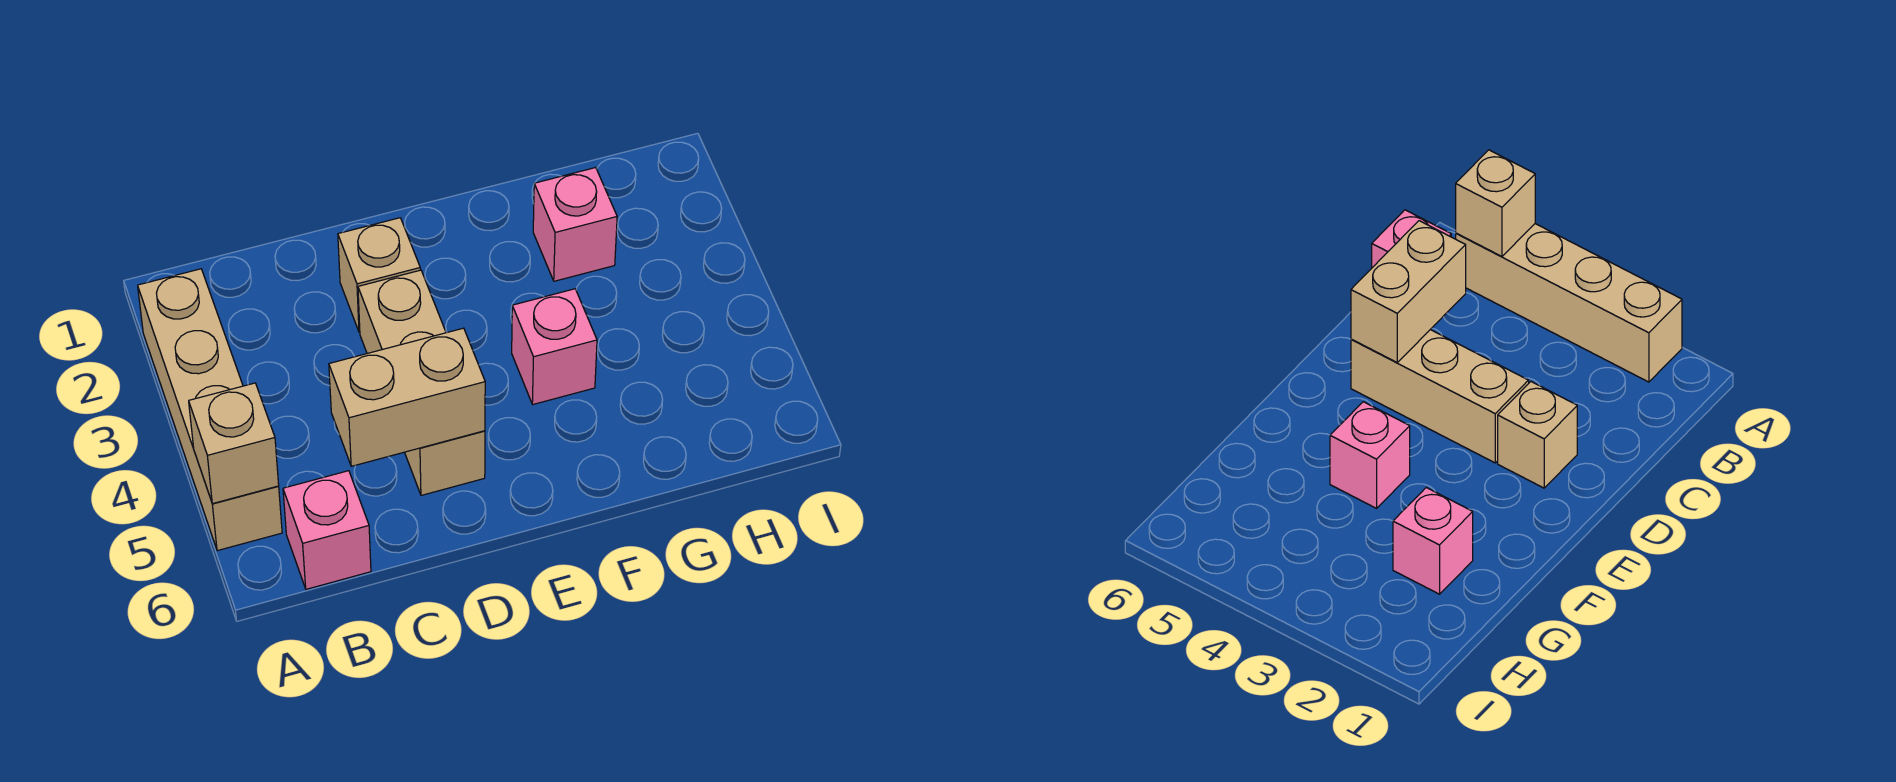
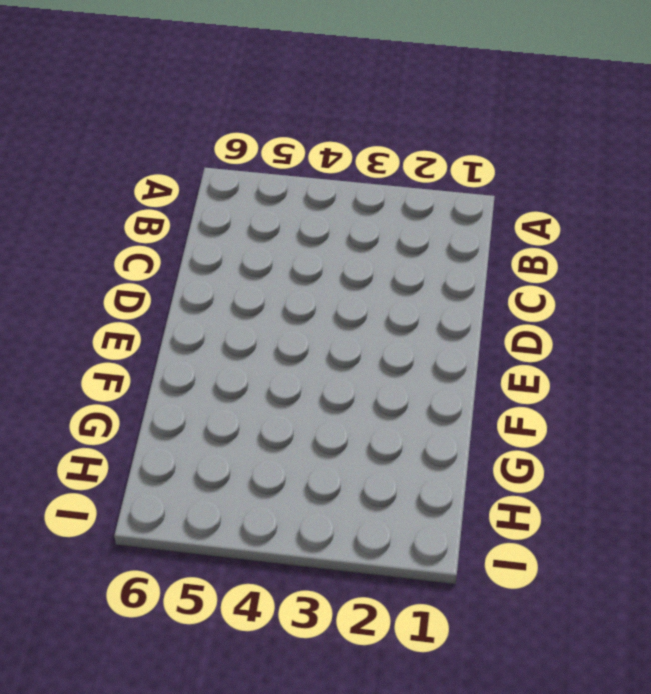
none -> tan brick A2:A5 level 1
none -> pink brick B6 level 1

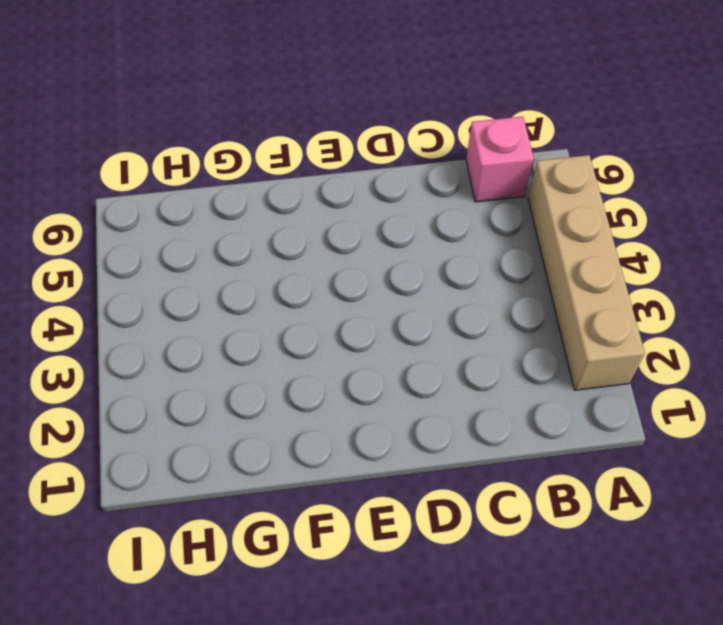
none -> tan brick D2 level 1
none -> tan brick D3:D5 level 1

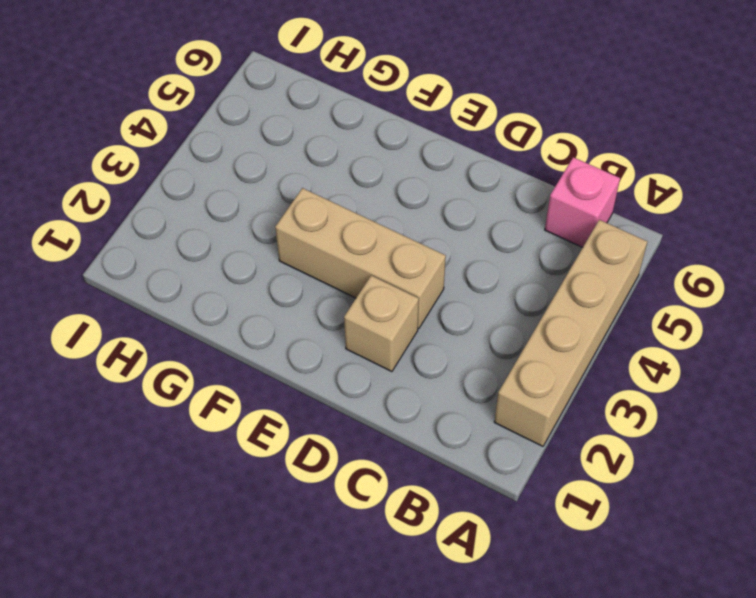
tan brick D3:F3 level 1 -> tan brick D3:D5 level 1
none -> pink brick F4 level 1
none -> pink brick G2 level 1

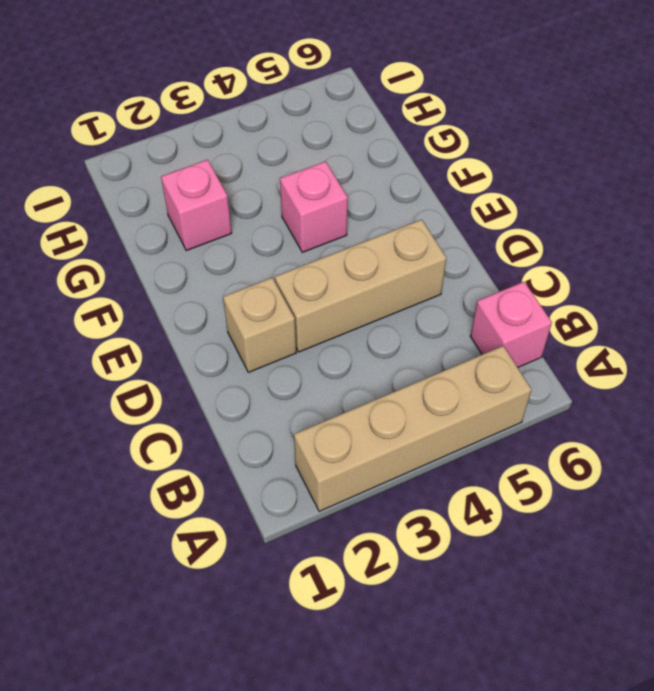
none -> tan brick A5 level 2
none -> tan brick C5:D5 level 2

